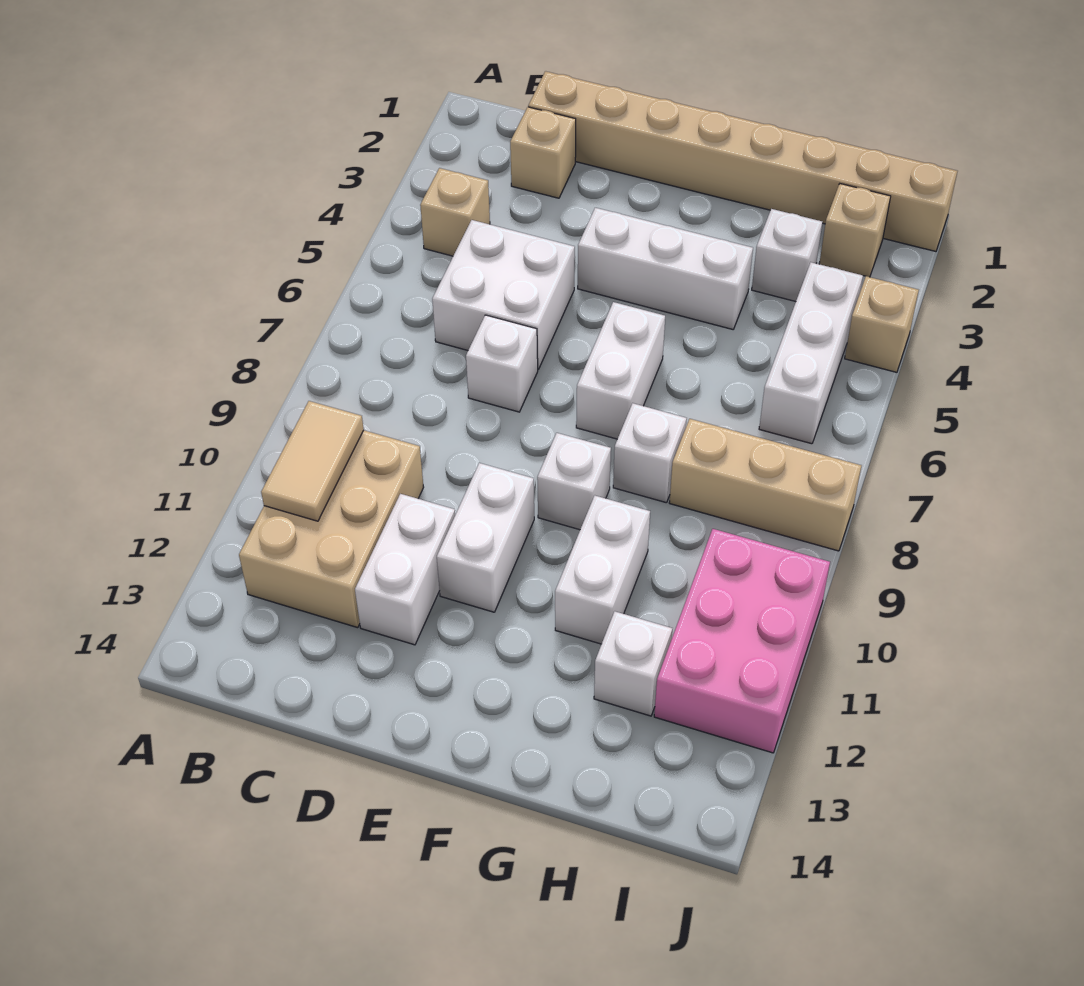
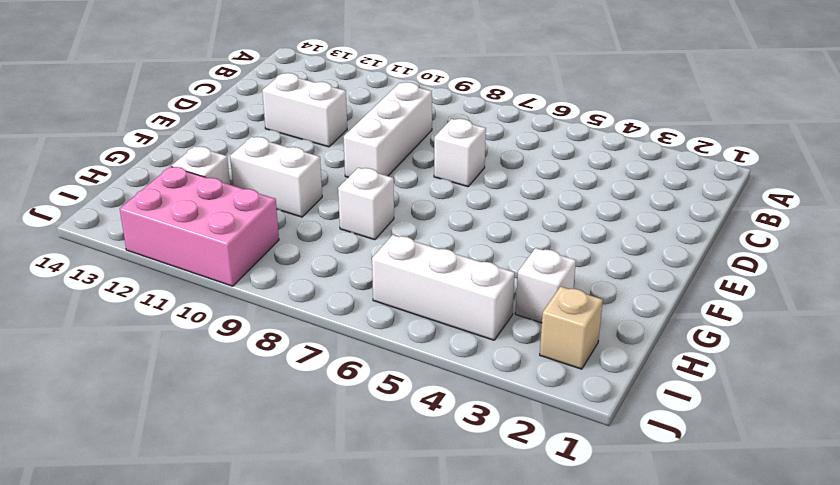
white brick C9:E9 level 1 -> white brick E4:G4 level 1
none -> tan brick B4 level 1
none -> tan brick B10:C12 level 1
none -> tan brick C1:J1 level 1

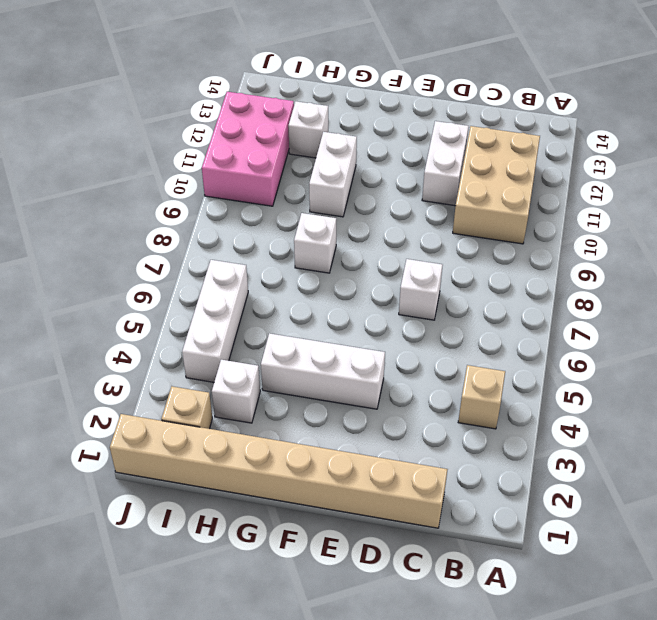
none -> tan brick C2 level 1
none -> white brick C5:D6 level 1
none -> white brick E10:E11 level 1

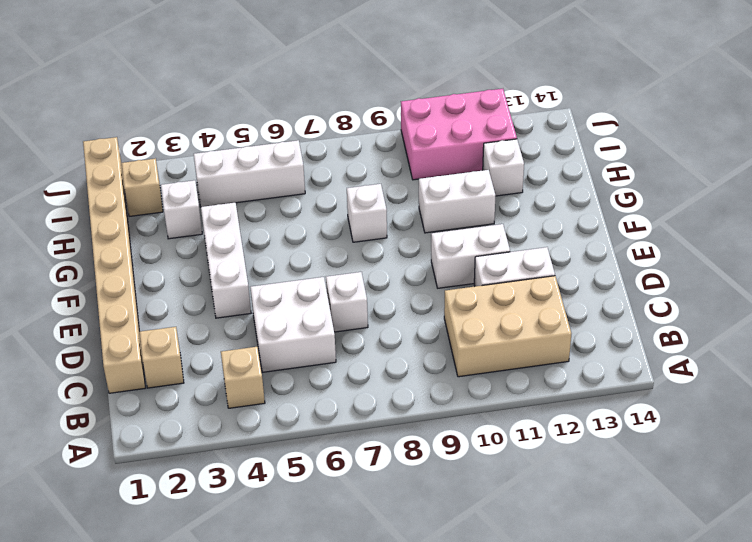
none -> white brick F6:F7 level 1
none -> white brick F9 level 1
none -> tan brick H8:J8 level 1

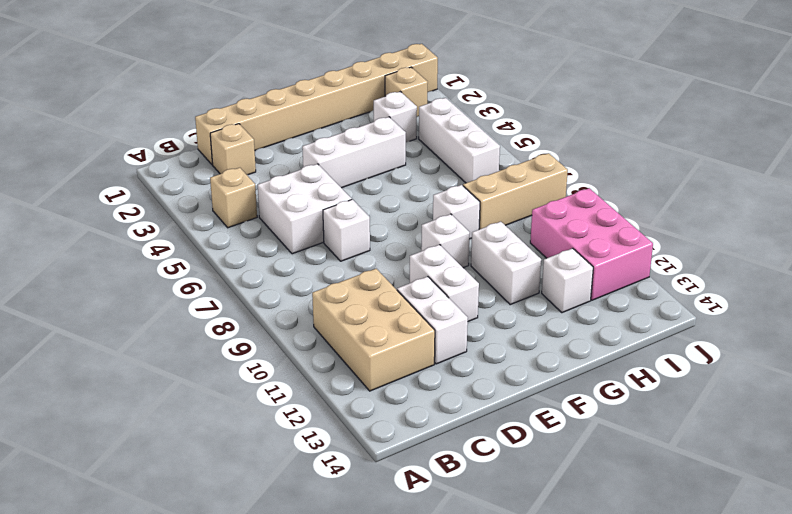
none -> white brick F6:F7 level 1
none -> tan brick J4 level 1
none -> tan tile B10:B11 level 2

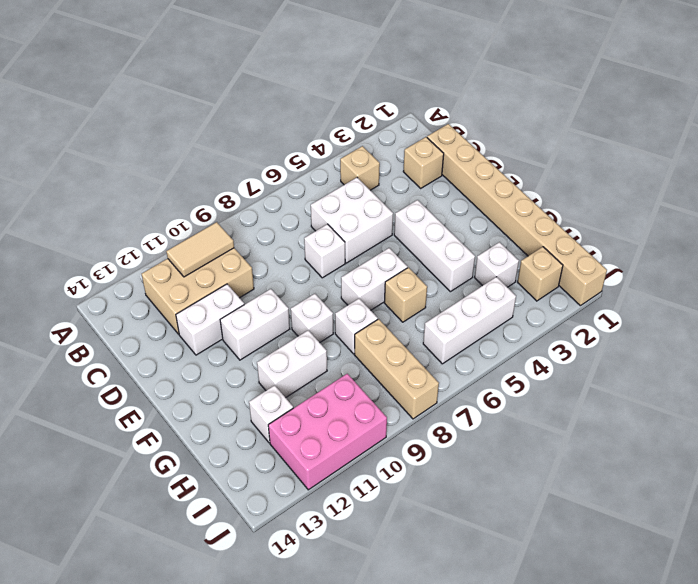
tan brick G6 level 1 -> tan brick J4 level 1

